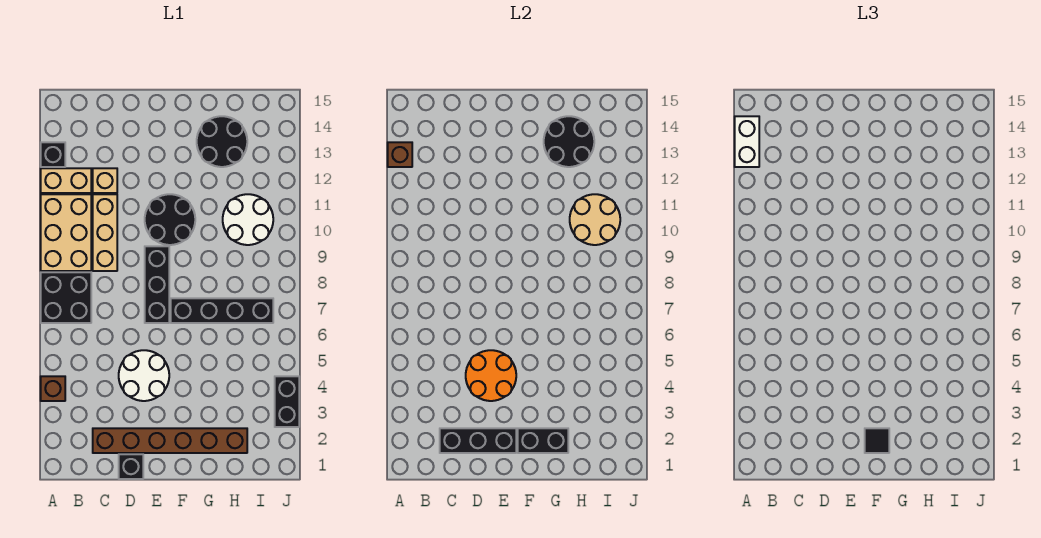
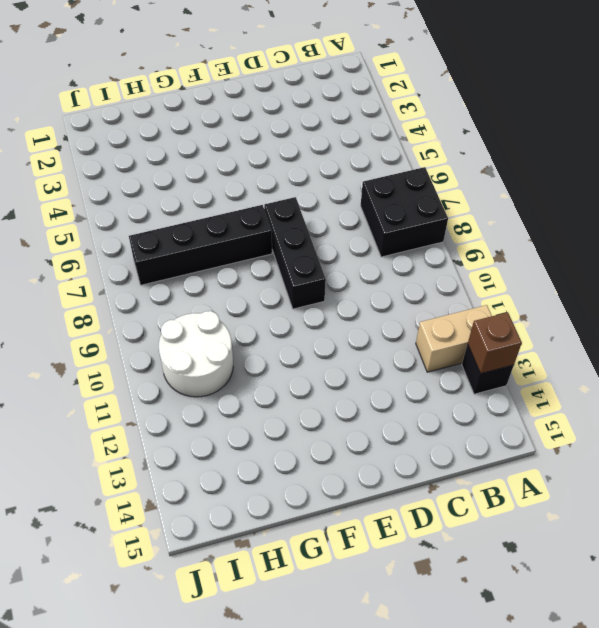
none -> brown brick A4 level 1
none -> tan brick A9:B11 level 1
none -> brown brick C2:H2 level 1

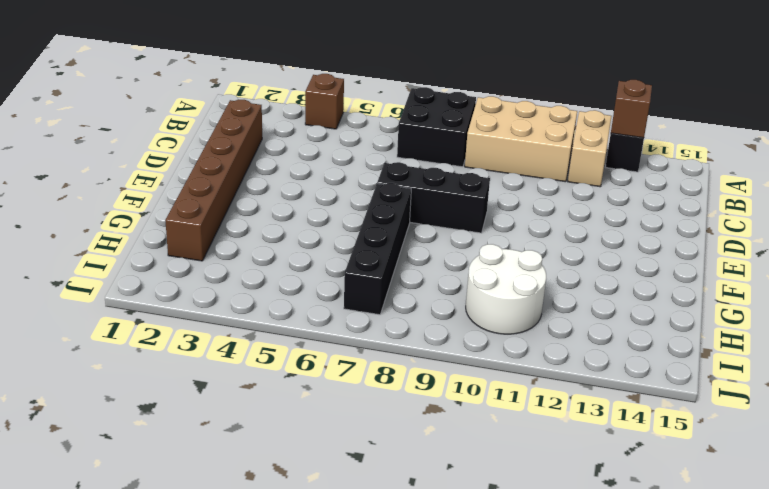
none -> tan brick C9:C11 level 1
none -> tan brick C12 level 1
none -> black brick D1 level 1

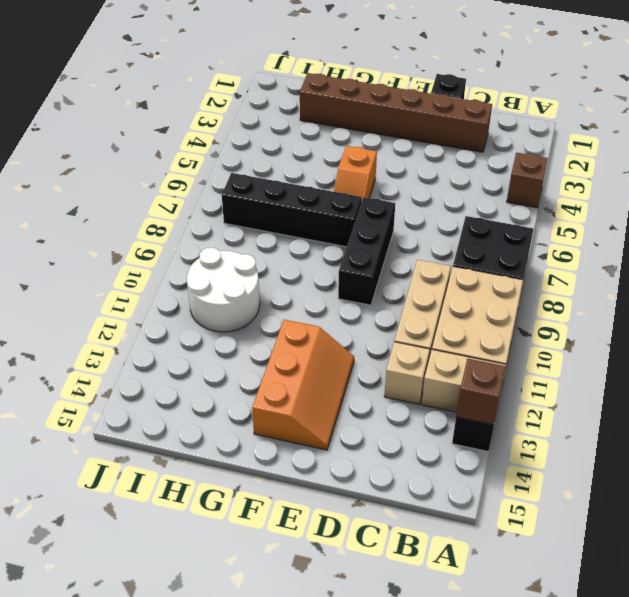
orange slope E12:F14 level 1 top F -> none
orange slope F5:F6 level 1 top 5 -> none
none -> white round brick D4:E5 level 1
none -> black round brick E10:F11 level 1
none -> black round brick G13:H14 level 1

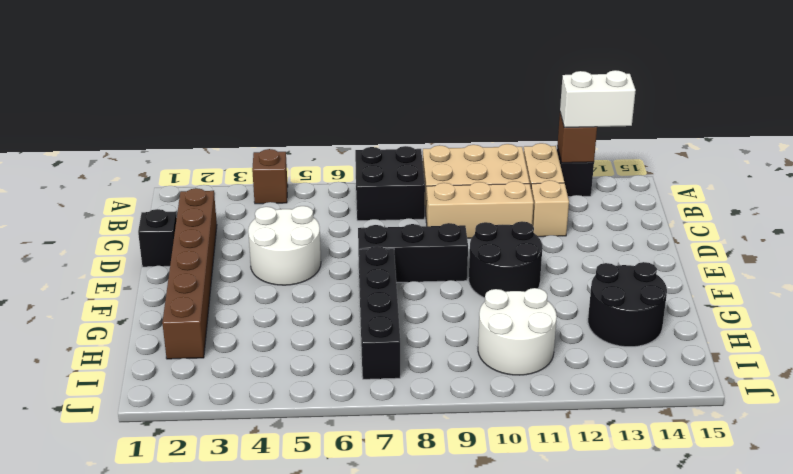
none -> black brick J3:J4 level 1
none -> black brick C2:E2 level 2
none -> orange round brick D4:E5 level 2

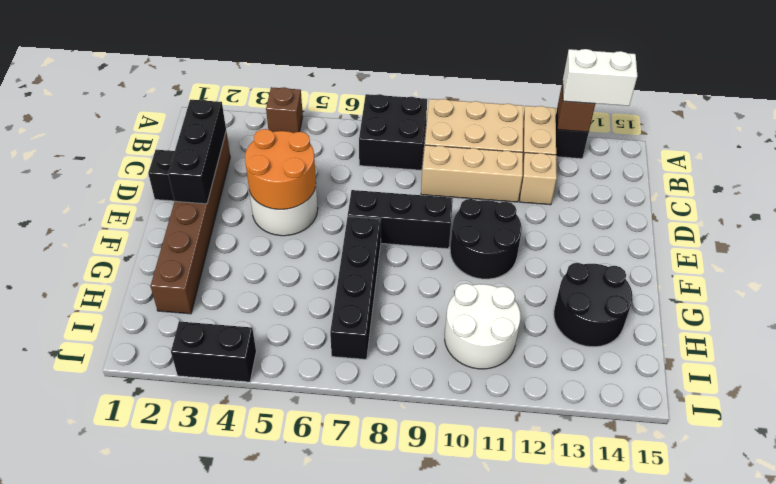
none -> black brick F2:G2 level 2
none -> black round brick G13:H14 level 2
none -> tan round brick H10:I11 level 2

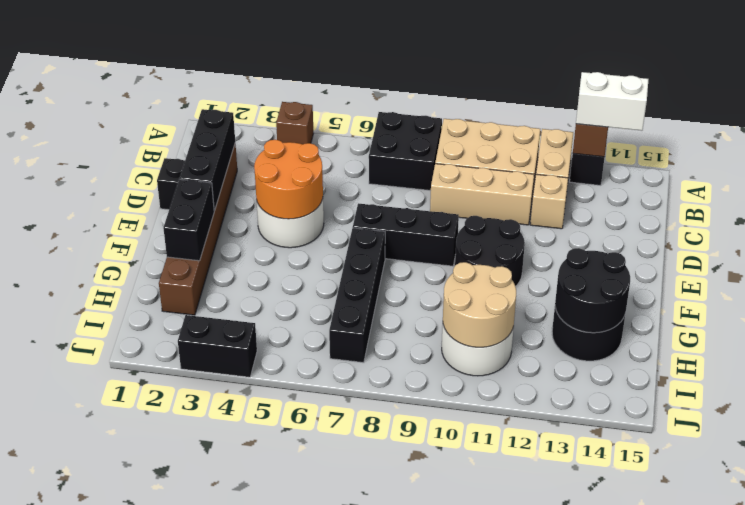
none -> black tile F2 level 3

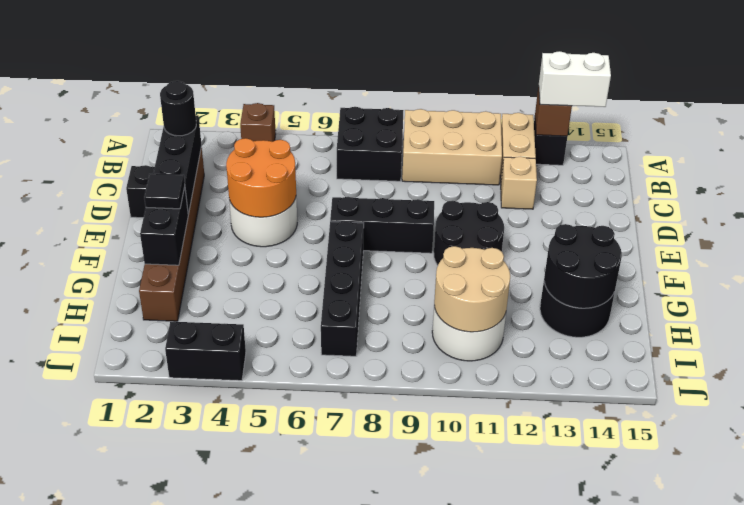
black round brick C2 level 3 -> none
none -> tan brick C9:C11 level 1

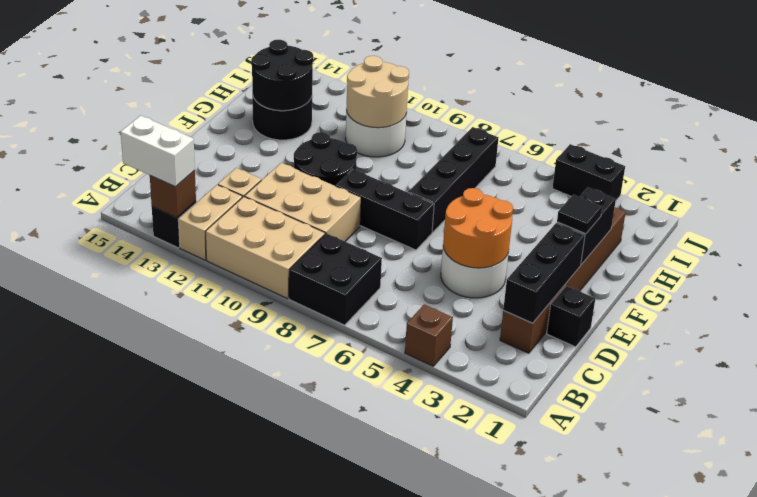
tan brick C9:D11 level 1 -> tan brick C9:C11 level 1

